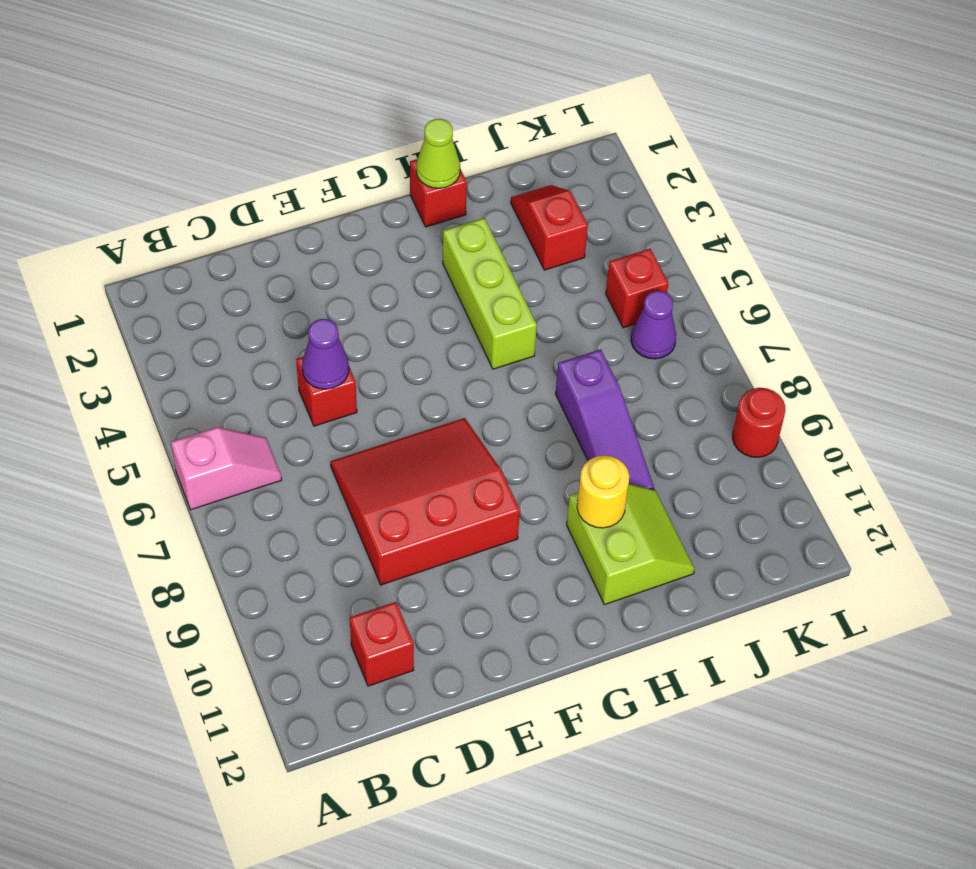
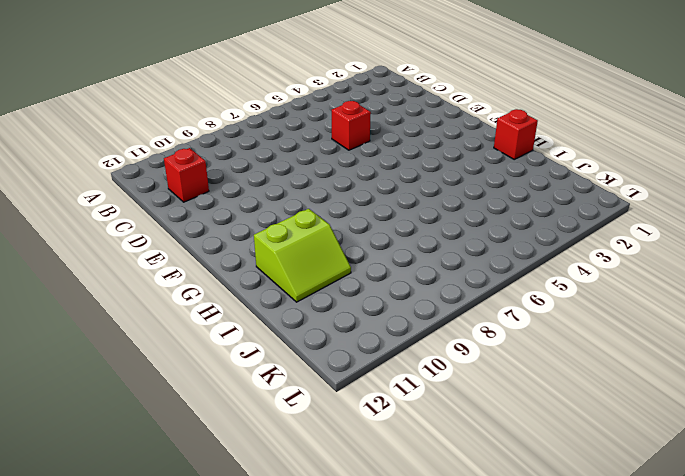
none -> pink slope A6:B6 level 1 top A
none -> red slope D7:F9 level 1 top 9
none -> lime brick H3:H5 level 1

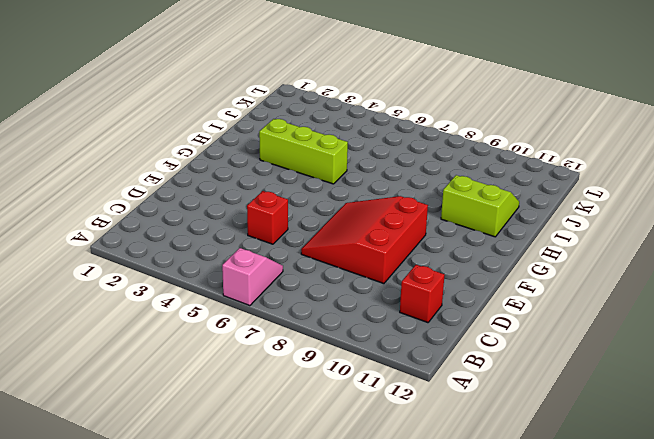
none -> red brick H1 level 1
none -> purple slope I7:I9 level 1 top 7
none -> red slope J2:J3 level 1 top 3

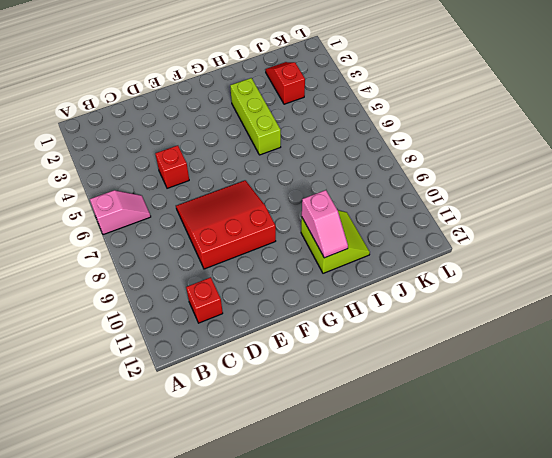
pink slope H10:H11 level 2 top 10 -> yellow round brick H10 level 2
none -> red brick H1 level 1
none -> purple slope I7:I9 level 1 top 7
none -> red brick K5 level 1

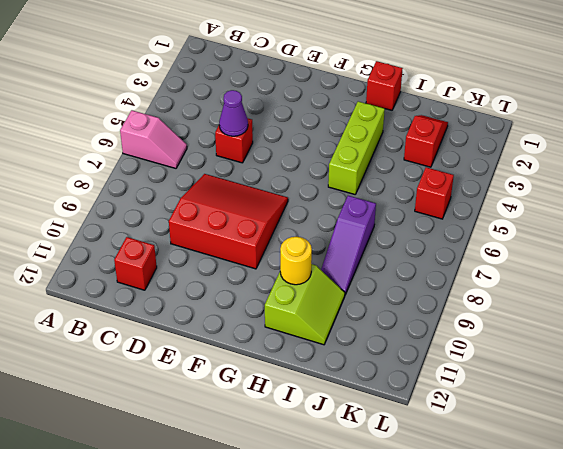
none -> purple cone K6 level 1
none -> red round brick L9 level 1
none -> lime cone H1 level 2

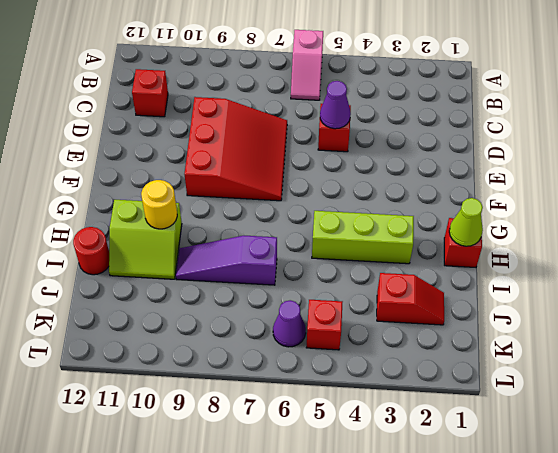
red round brick I12 level 1 -> red round brick L9 level 1

